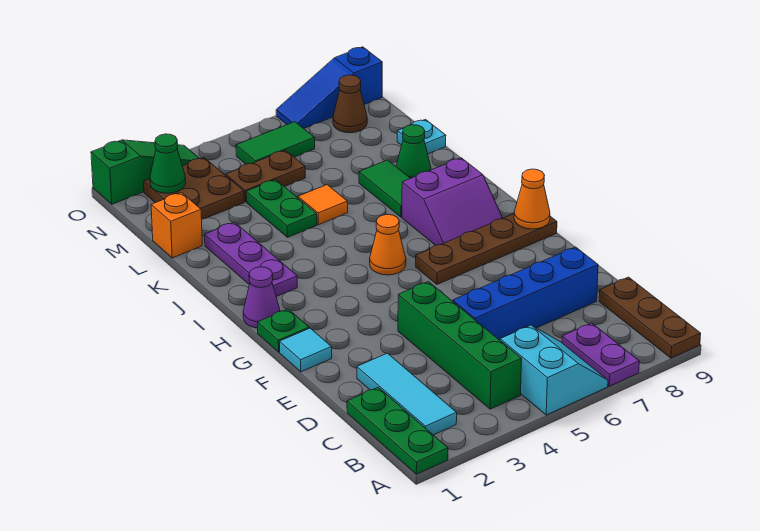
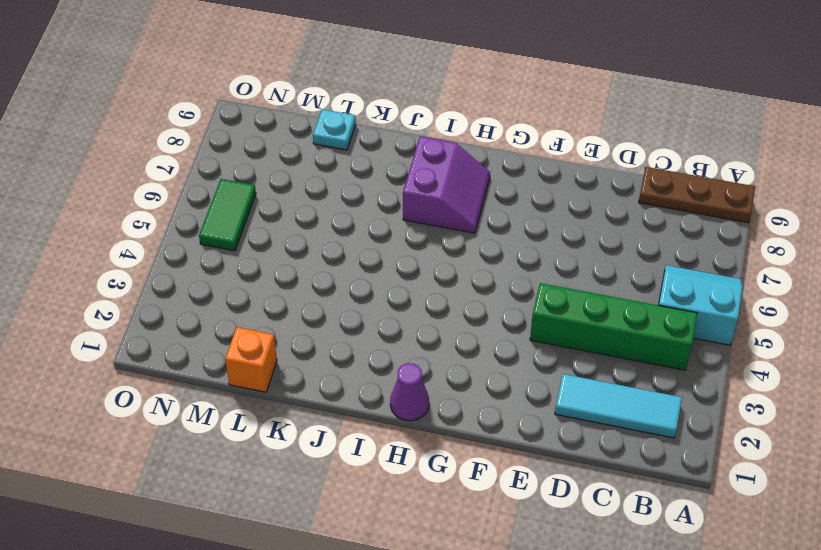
none -> green plate A1:C1 level 1
none -> purple plate A7:B7 level 1
none -> blue brick D5:D8 level 1

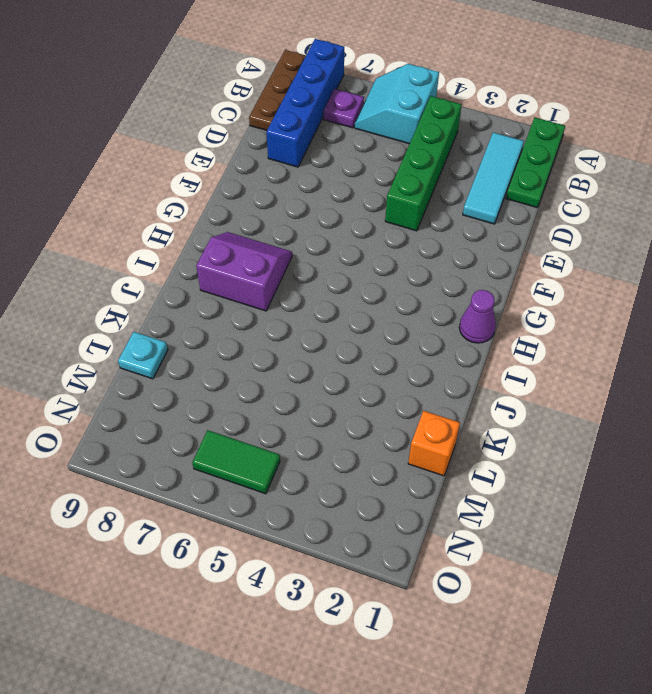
blue brick A8:D8 level 1 -> blue brick D5:D8 level 1
purple plate B7 level 1 -> purple plate A7:B7 level 1
none -> cyan tile F1 level 1
none -> green plate G1 level 1
none -> brown plate G6:G9 level 1

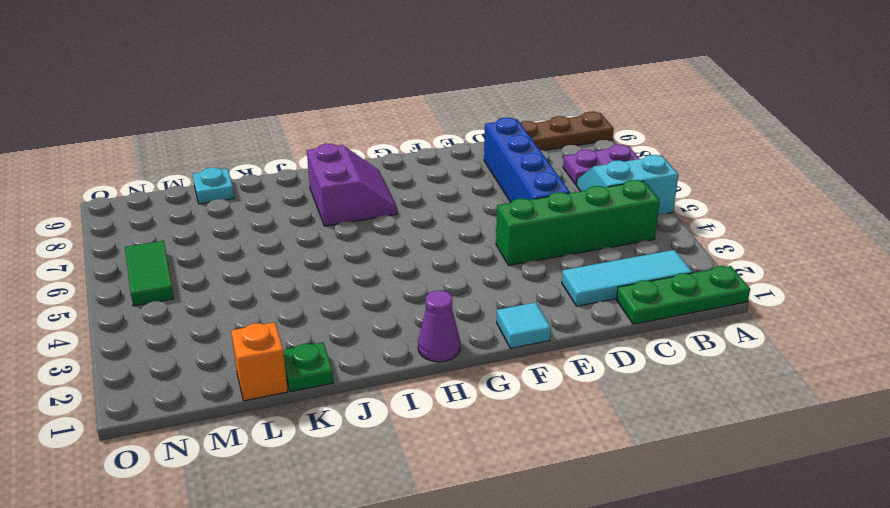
green plate K1 level 1 -> green plate G1 level 1
none -> brown plate G6:G9 level 1
none -> orange cone H5 level 1
none -> purple plate I2:K2 level 1

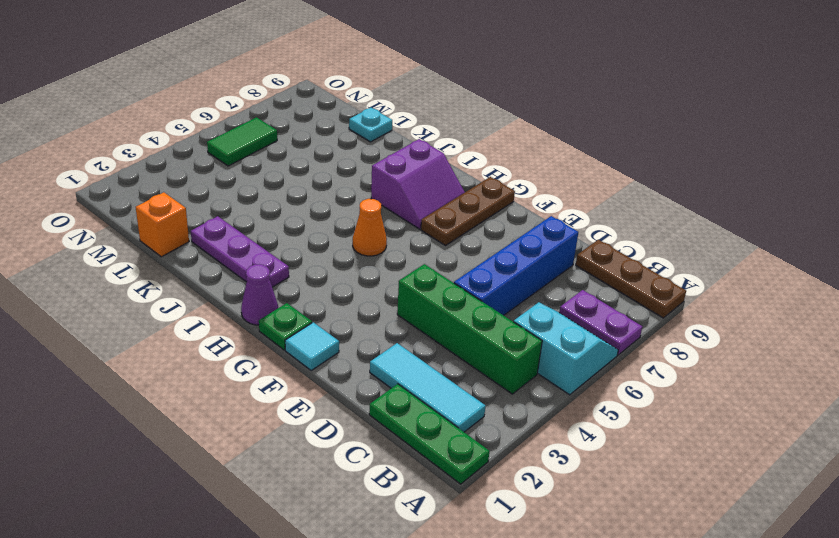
brown plate G7:G9 level 1 -> brown plate G6:G9 level 1
none -> green tile J7:K7 level 1
none -> green plate K4:L4 level 1
none -> orange tile K5 level 1

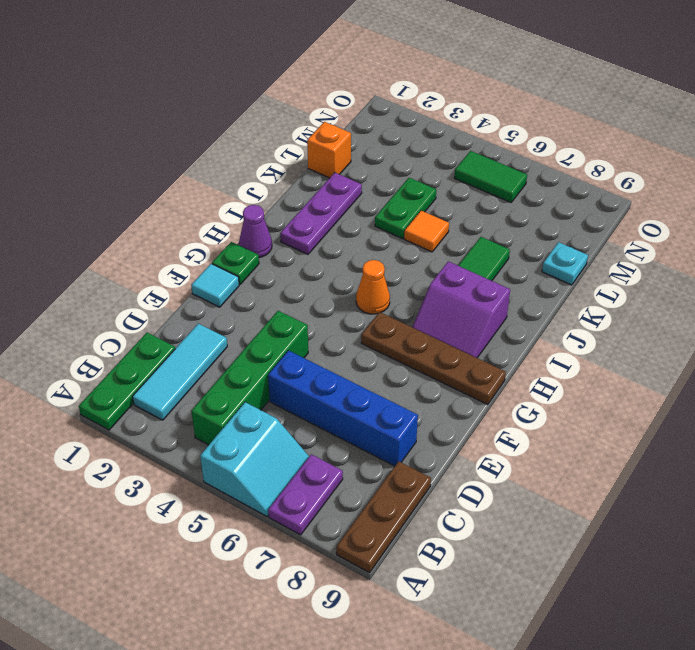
none -> green cone K8 level 1
none -> brown plate M2:N3 level 1
none -> brown plate M4:M5 level 1

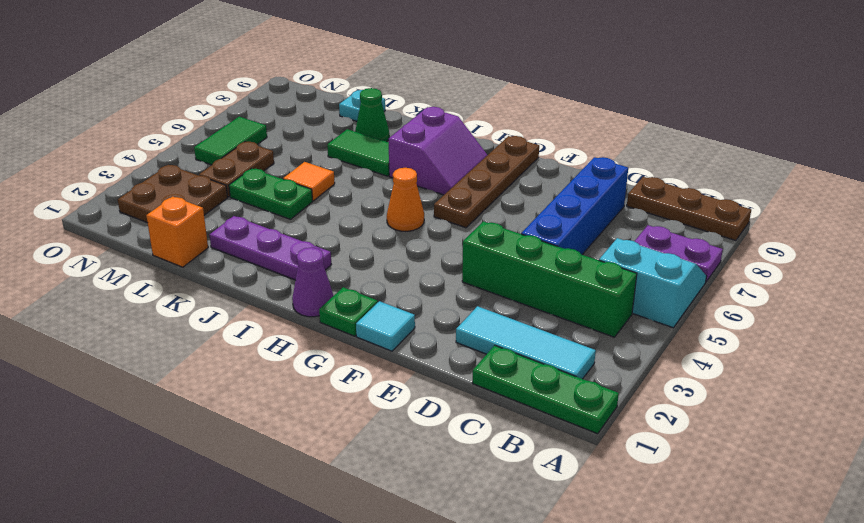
none -> brown cone N8 level 1
none -> green slope O1:O3 level 1 top 1
none -> blue slope O7:O9 level 1 top 9

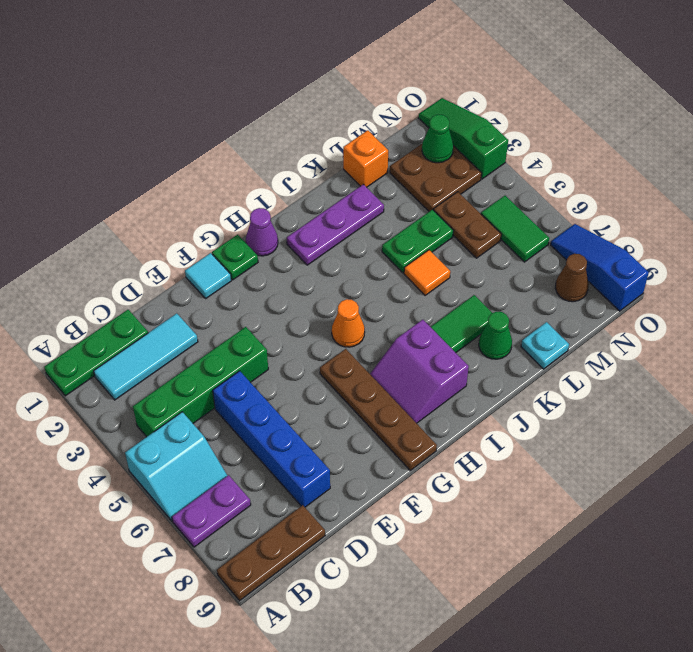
green slope O1:O3 level 1 top 3 -> green slope O1:O3 level 1 top 1
none -> orange cone G9 level 2

